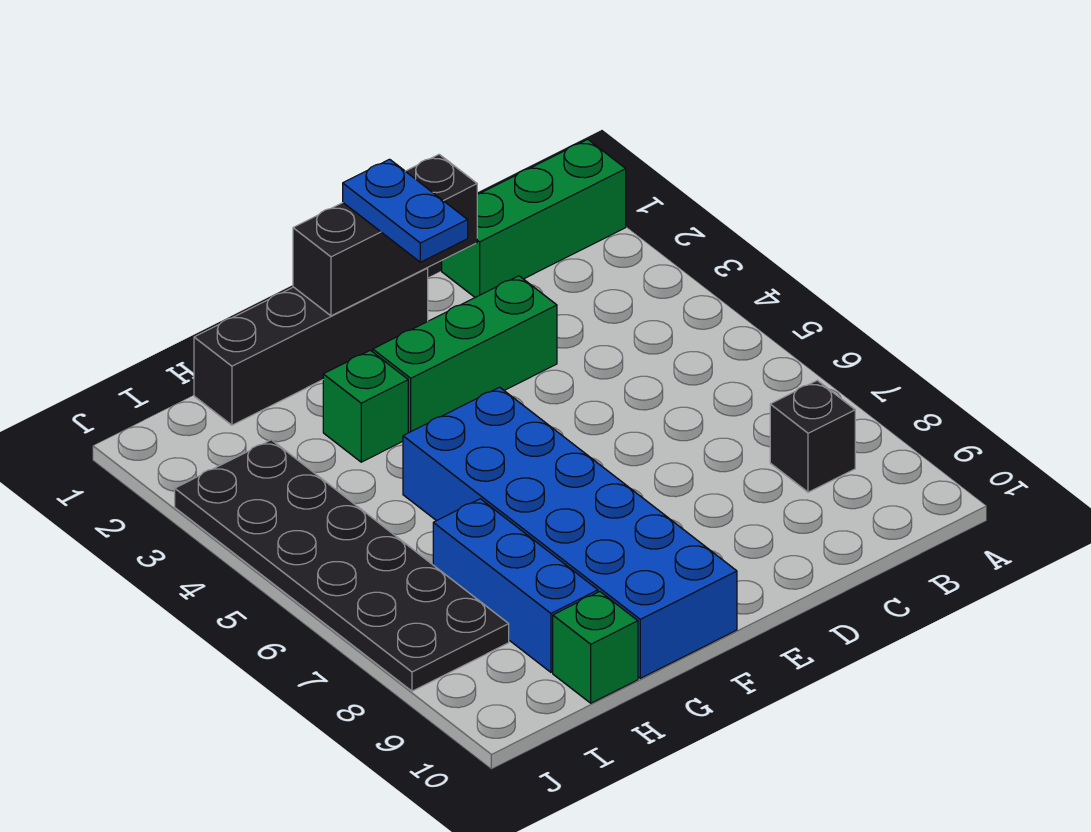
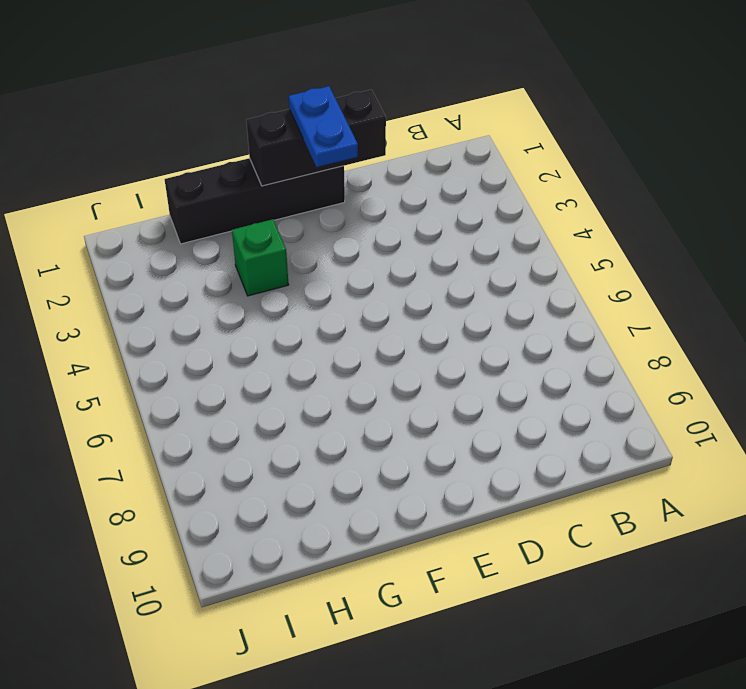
none -> green brick A1:C1 level 1
none -> black brick B8 level 1

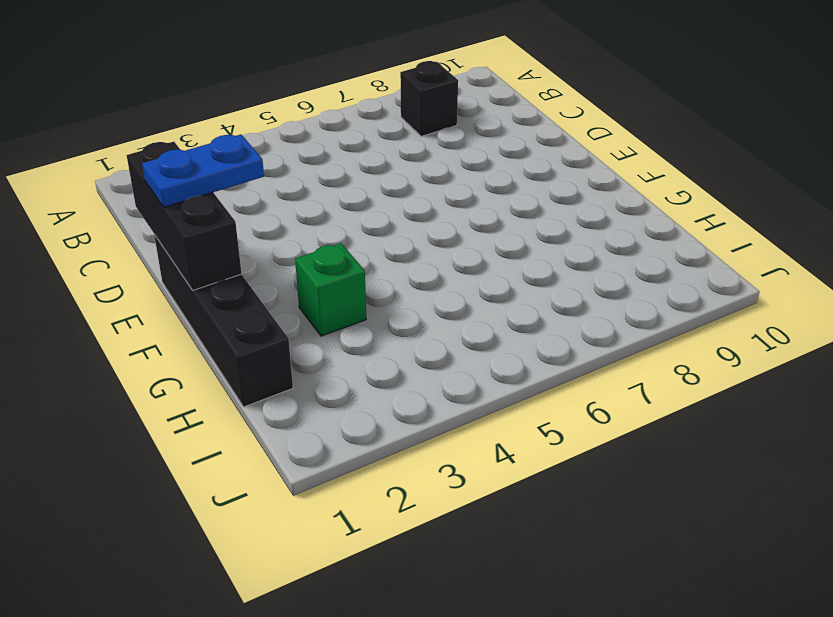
none -> green brick A1:C1 level 1
none -> green brick D3:F3 level 1

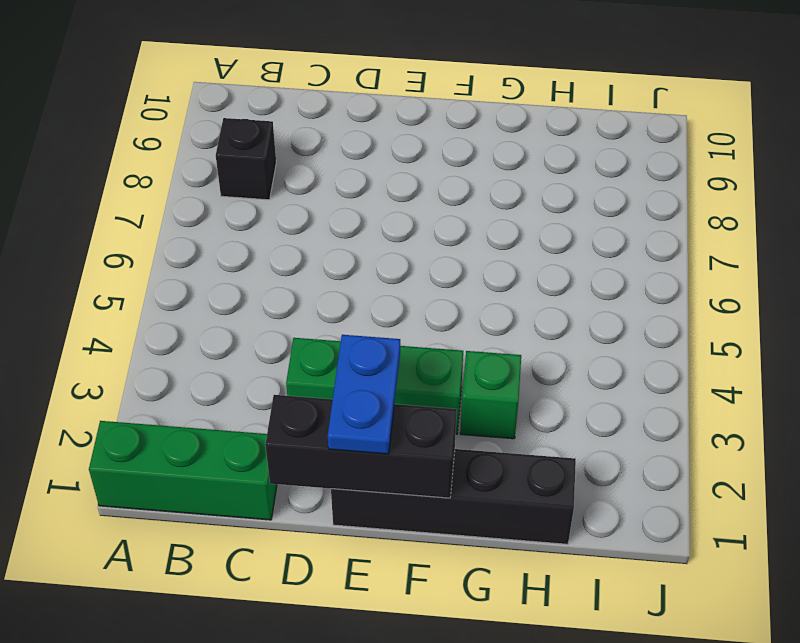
none -> blue brick F5:G10 level 1
none -> blue brick H7:H9 level 1

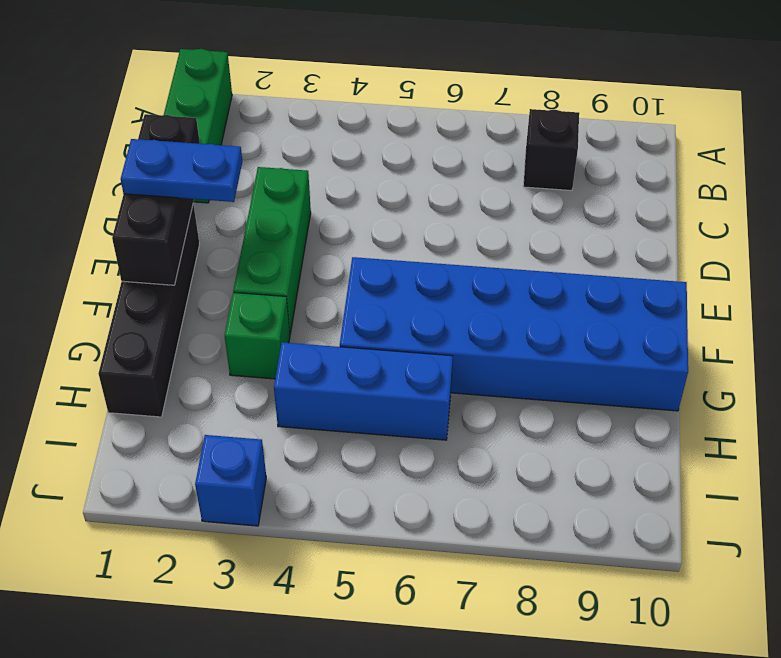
blue brick H4:H6 level 1 -> blue brick H7:H9 level 1
blue brick J3 level 1 -> black plate I3:J8 level 1
none -> green brick H10 level 1

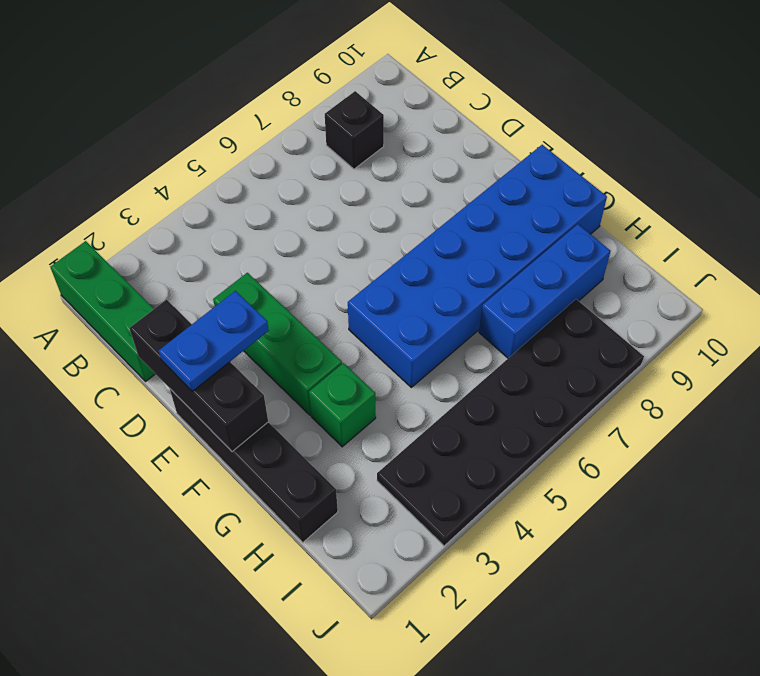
none -> green brick H10 level 1

